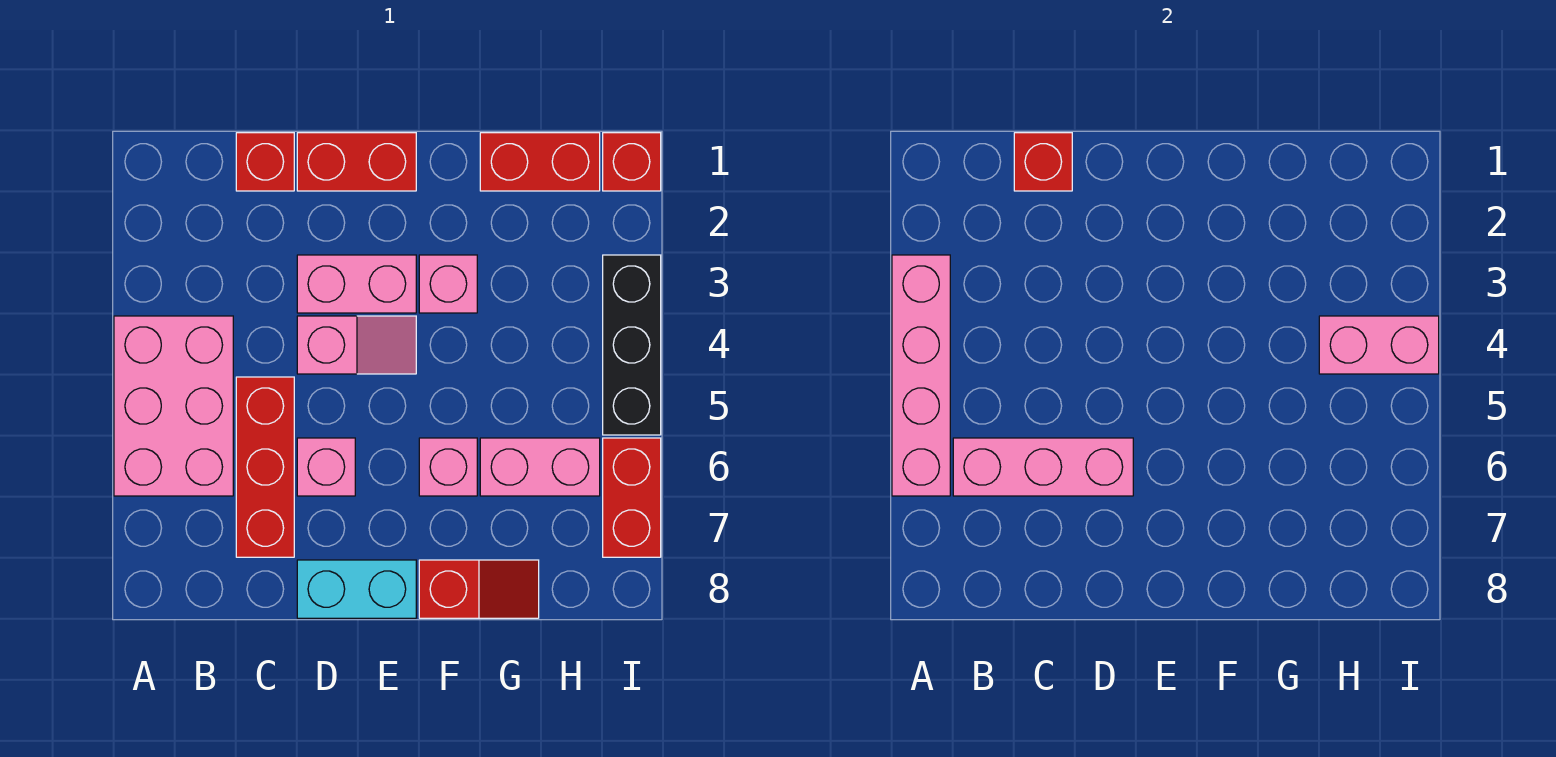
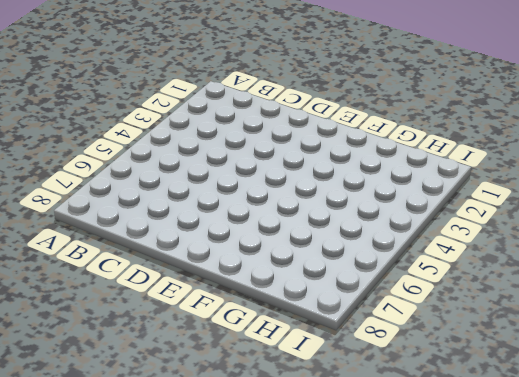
none -> pink brick A4:B6 level 1
none -> red brick C1 level 1
none -> red brick C5:C7 level 1

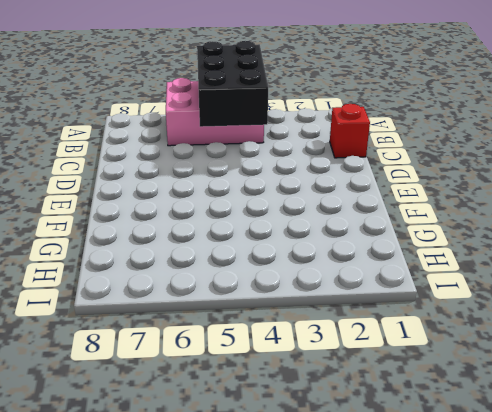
black brick A4:C5 level 2 -> pink brick A3:A6 level 2
none -> red brick C5:C7 level 1
none -> red brick D1:E1 level 1
none -> pink brick D3:E3 level 1

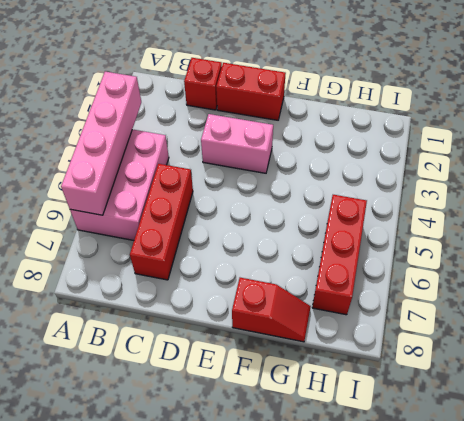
red brick H5:H7 level 1 -> pink brick G6:H6 level 1
none -> pink slope D4:E4 level 1 top D
none -> pink brick D6 level 1
none -> cyan brick D8:E8 level 1

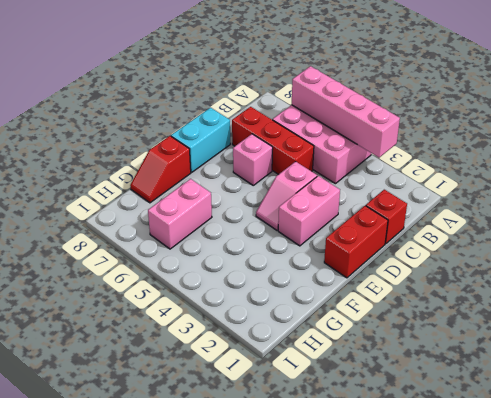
none -> pink brick F3 level 1
none -> pink brick F6 level 1
none -> red brick G1:H1 level 1

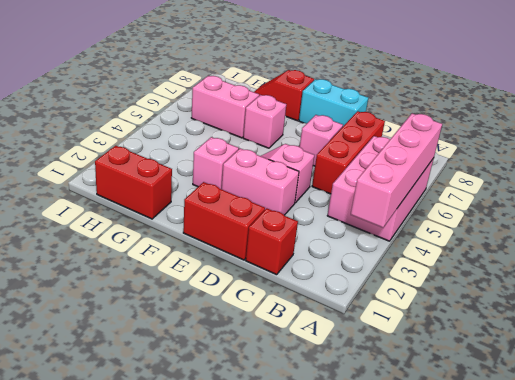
none -> red brick I1 level 1
none -> black brick I3:I5 level 1
none -> red brick I6:I7 level 1

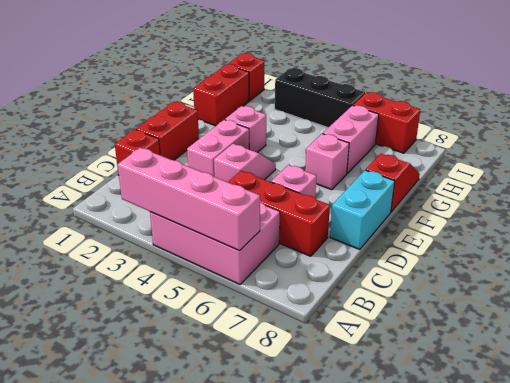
none -> pink brick B6:D6 level 2
none -> red brick C1 level 2
none -> pink brick H4:I4 level 2

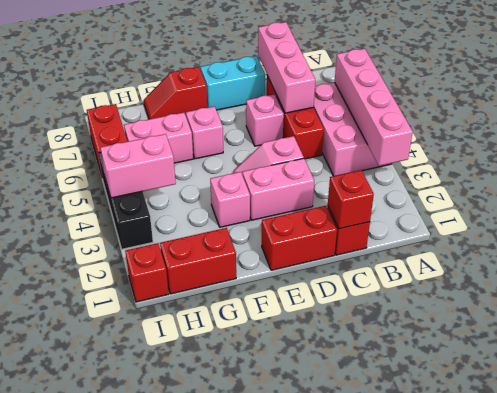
pink brick C6:C8 level 2 -> pink brick B6:D6 level 2

